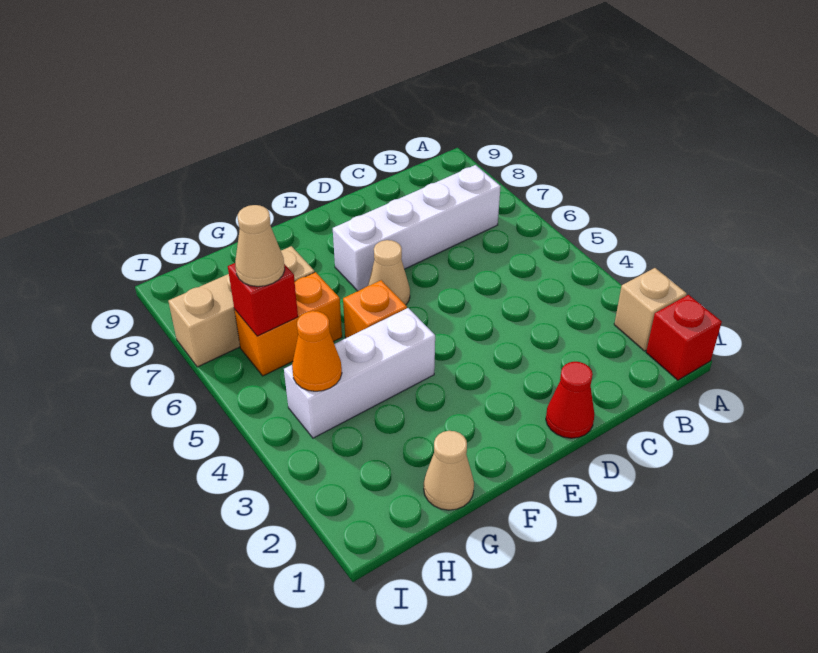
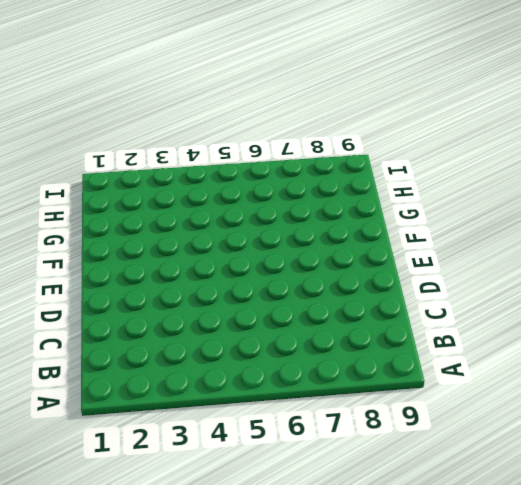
none -> red brick A1 level 1
none -> tan brick A2 level 1
none -> white brick B7:E7 level 1

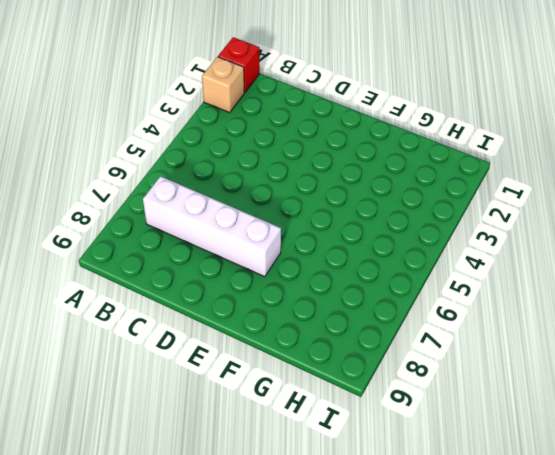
none -> red cone D1 level 1
none -> tan cone E6 level 1
none -> white brick F4:H4 level 1

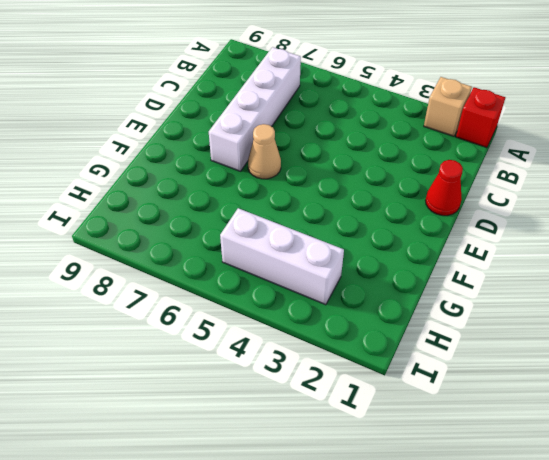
white brick H3:H5 level 1 -> white brick F4:H4 level 1
none -> orange brick F5 level 1
none -> tan cone G1 level 1
none -> orange brick G6:H6 level 1

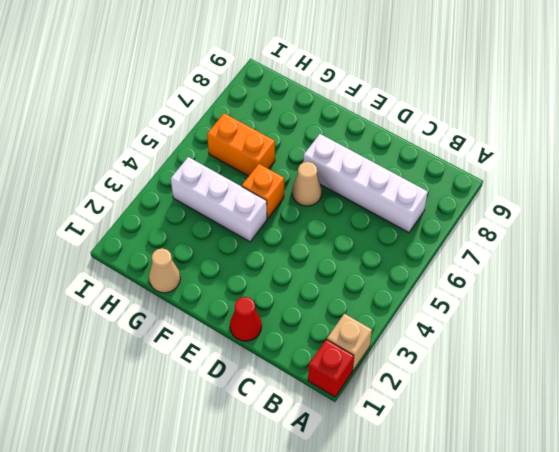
none -> tan brick G7:I7 level 1
none -> orange cone H4 level 2
none -> red brick H6 level 2

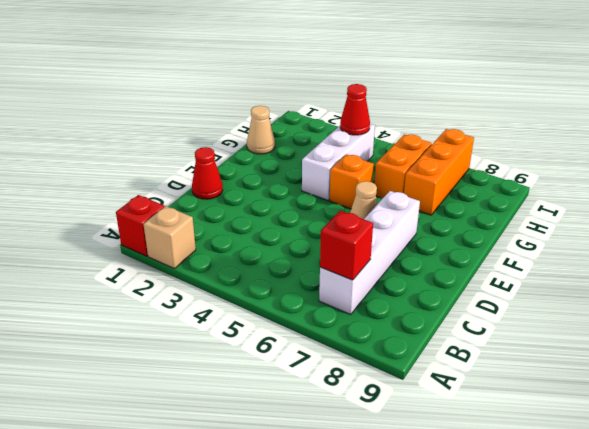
red brick B7 level 2 -> red brick H6 level 2
orange brick G7:I7 level 1 -> tan brick G7:I7 level 1
red cone H4 level 2 -> orange cone H4 level 2
none -> tan cone H6 level 3

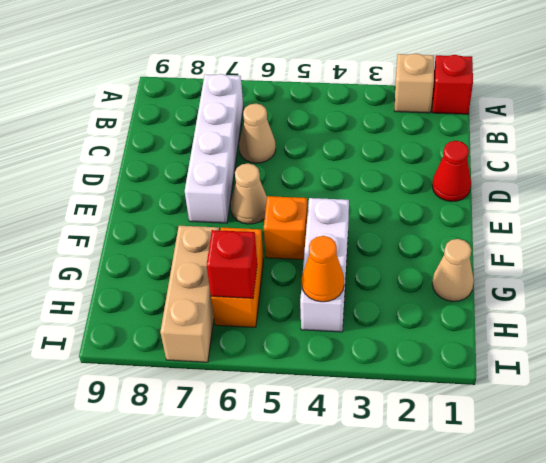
tan cone C6 level 1 -> tan cone H6 level 3

